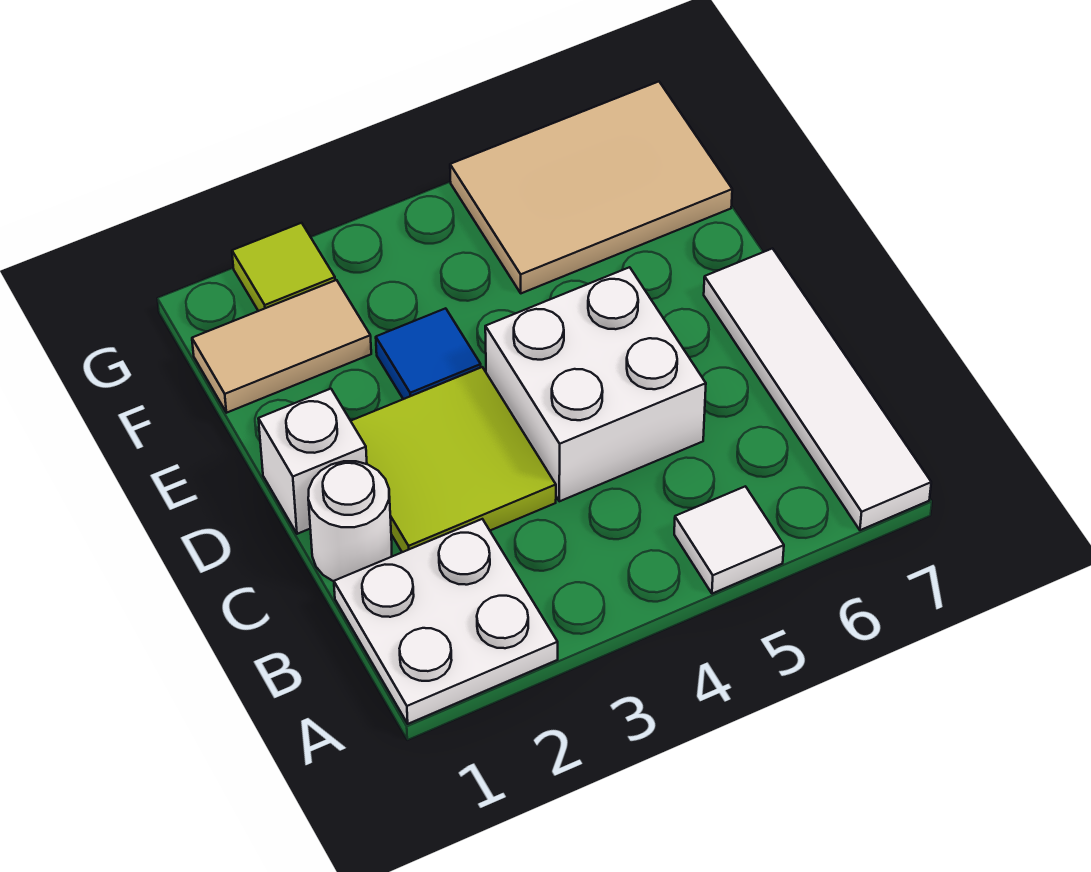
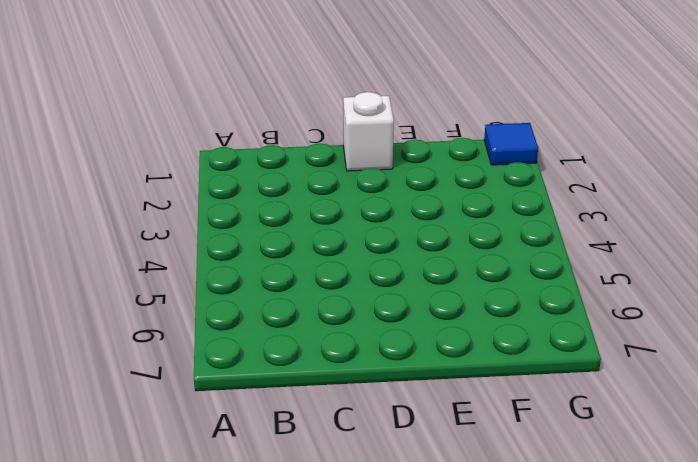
blue tile G1 level 1 -> blue tile E3 level 1
none -> white plate A1:B2 level 1
none -> white tile A5 level 1

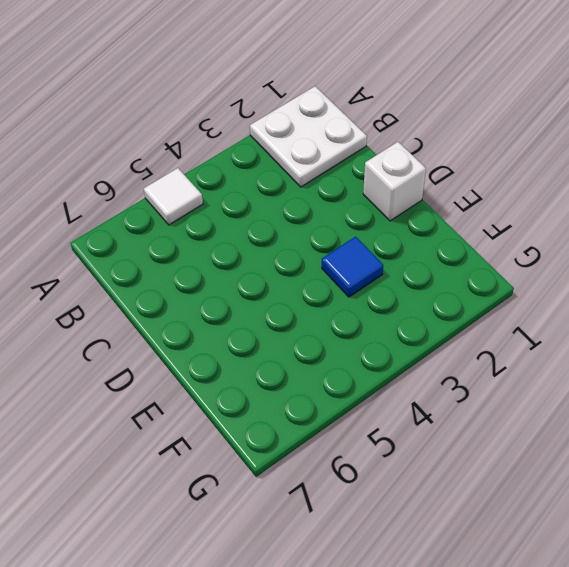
none -> white tile A7:D7 level 1
none -> white round brick C1 level 1

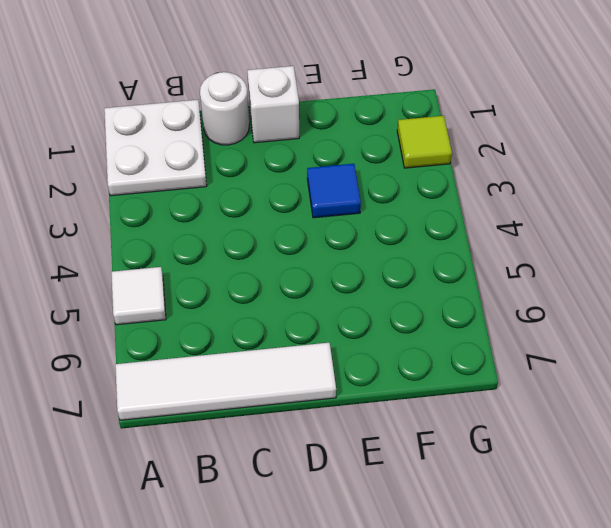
none -> lime tile C2:D3 level 1
none -> white brick C4:D5 level 1

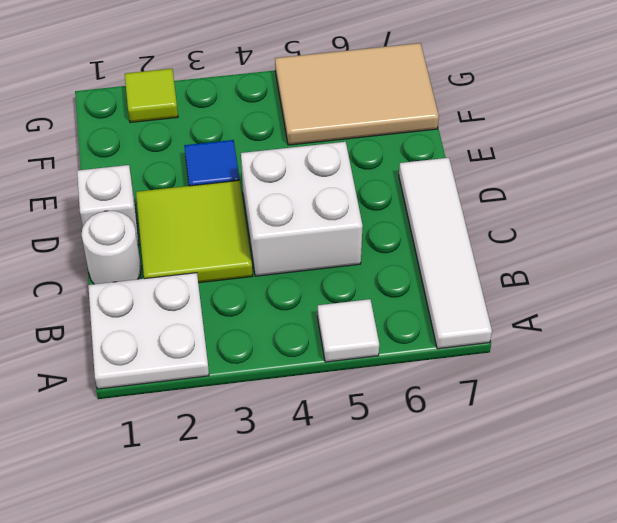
none -> tan tile F1:F2 level 1

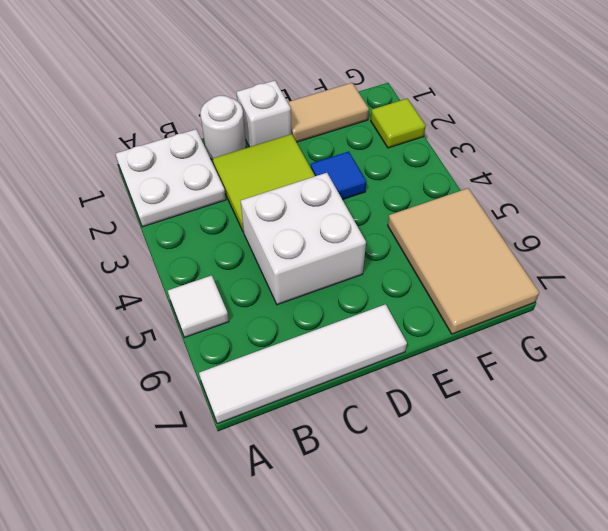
tan tile E1:F1 level 1 -> tan tile F1:F2 level 1

